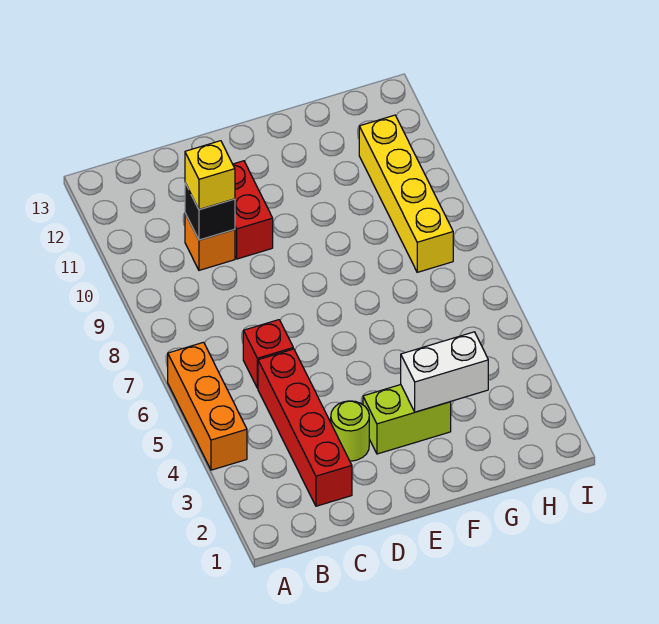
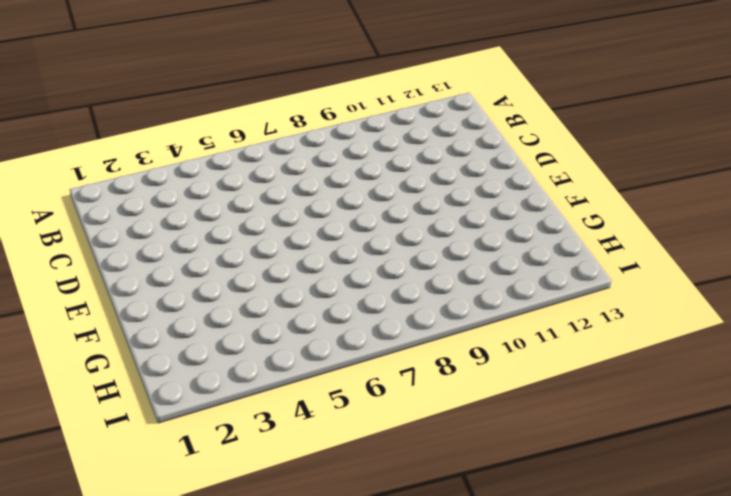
none -> orange brick A4:A6 level 1
none -> red brick C2:C5 level 1

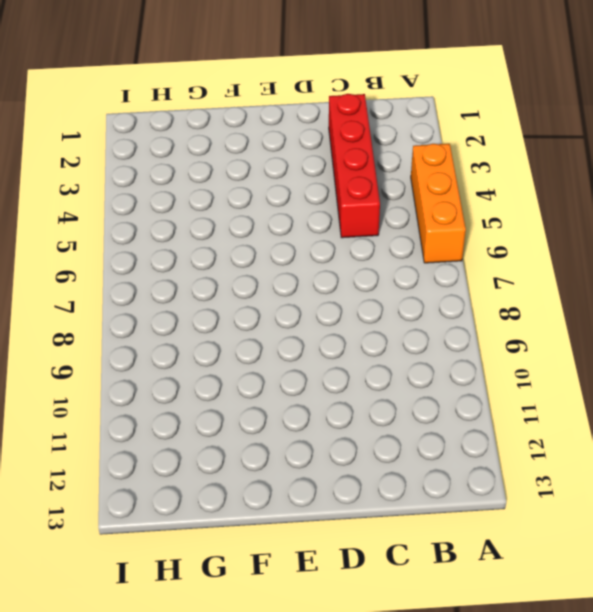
none -> red brick C6 level 1
none -> orange brick C10 level 1

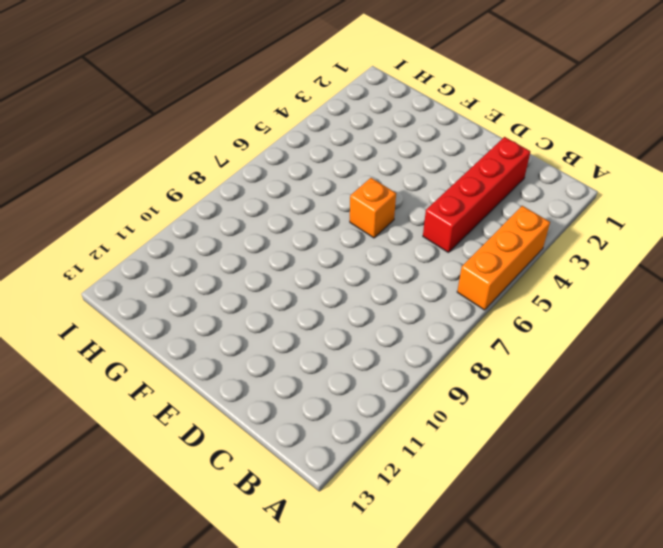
orange brick E6 level 1 -> orange brick C10 level 1
none -> red brick C6 level 1
none -> lime round brick D3 level 1

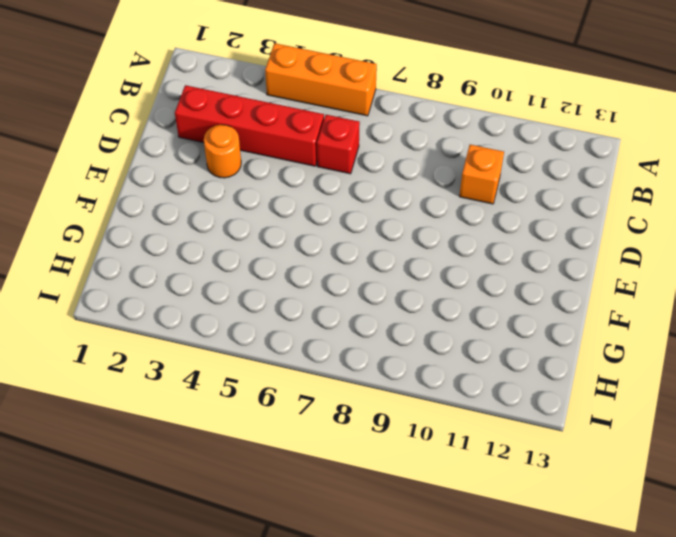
orange round brick D3 level 1 -> lime round brick D3 level 1
none -> red brick D10:D11 level 1
none -> lime brick E3:F3 level 1

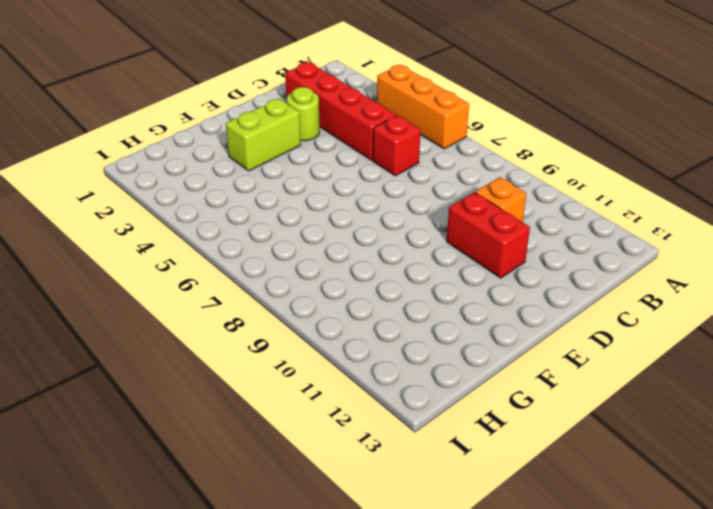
none -> yellow brick H8:H11 level 1
none -> black brick C10 level 2

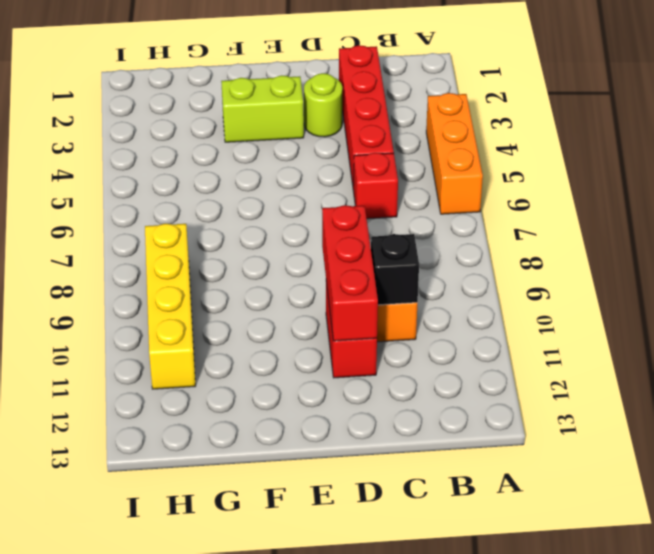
red brick D9:D11 level 2 -> none
none -> white brick F3:G3 level 2
none -> yellow brick C10 level 3

